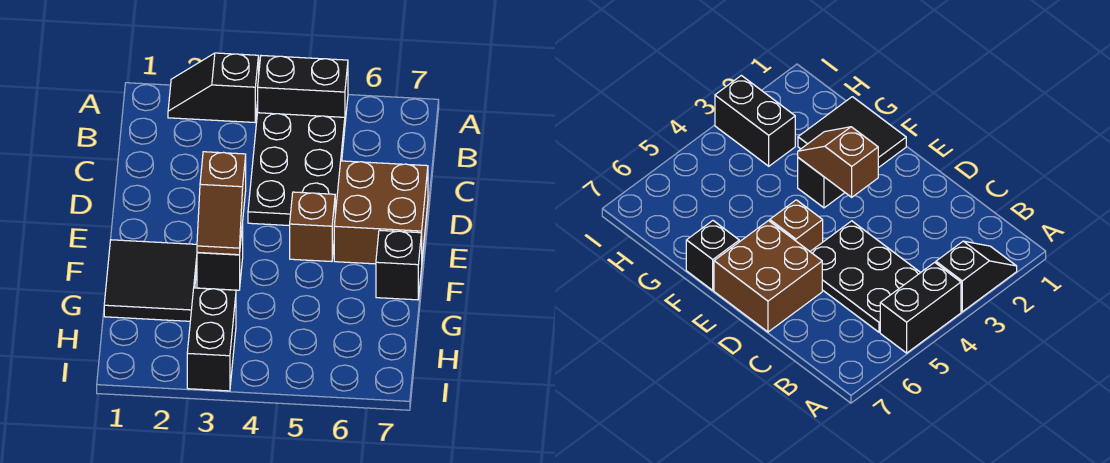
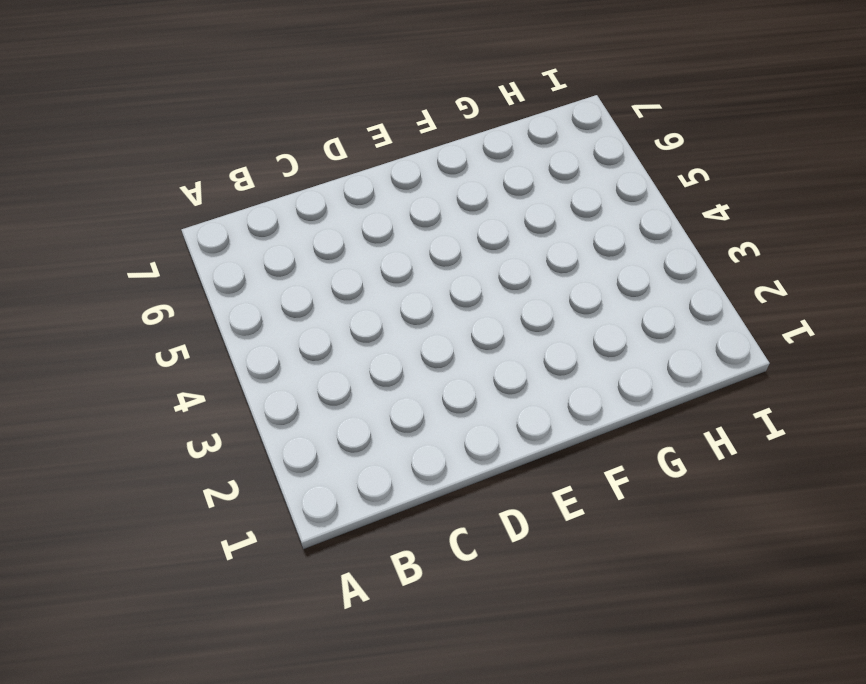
none -> black slope A2:A3 level 1 top 3
none -> black brick A4:A5 level 1

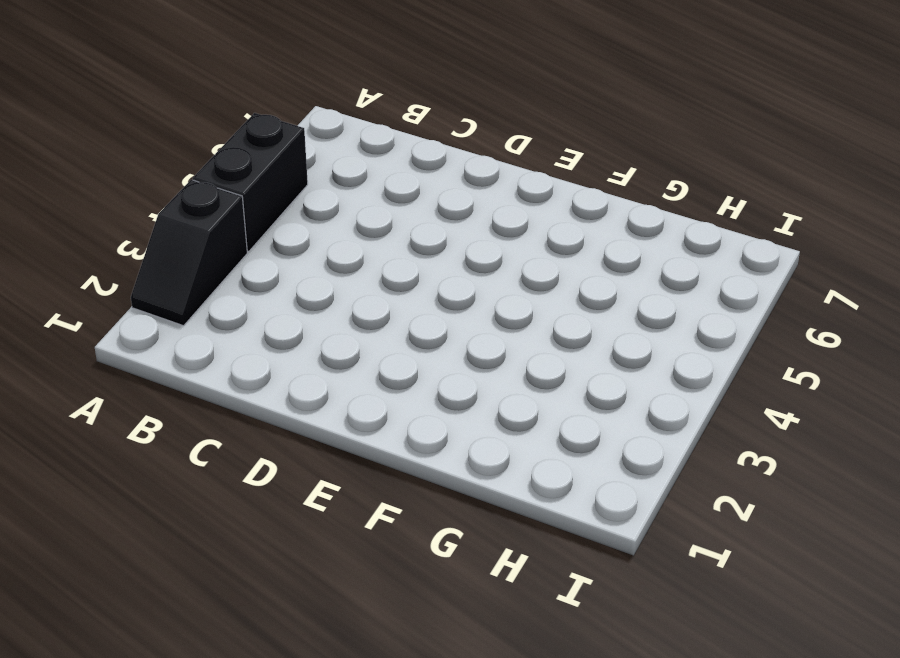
none -> black plate B4:D5 level 1
none -> brown brick D6:E7 level 1

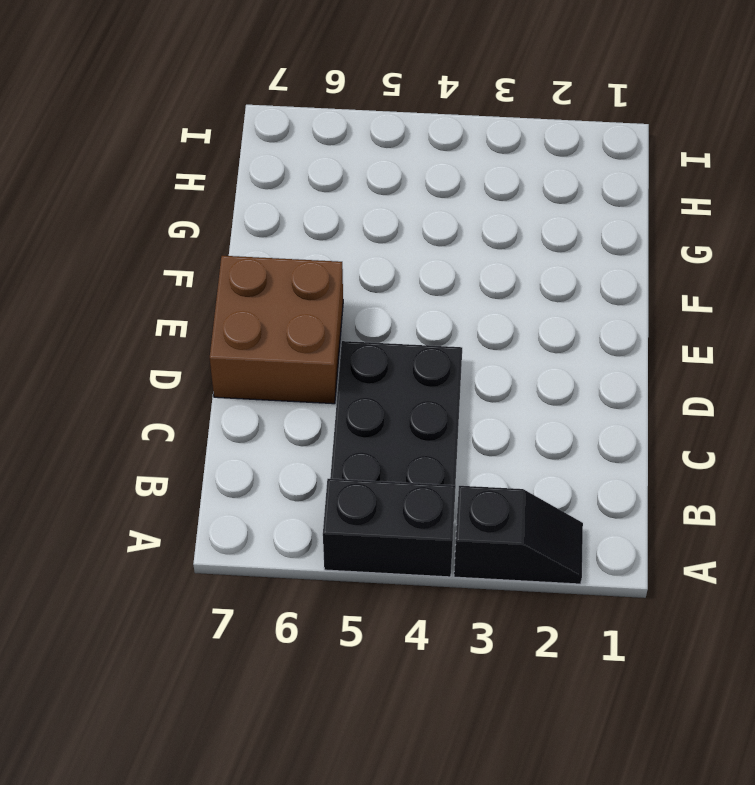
none -> brown brick E5 level 1
none -> black tile F1:G2 level 1

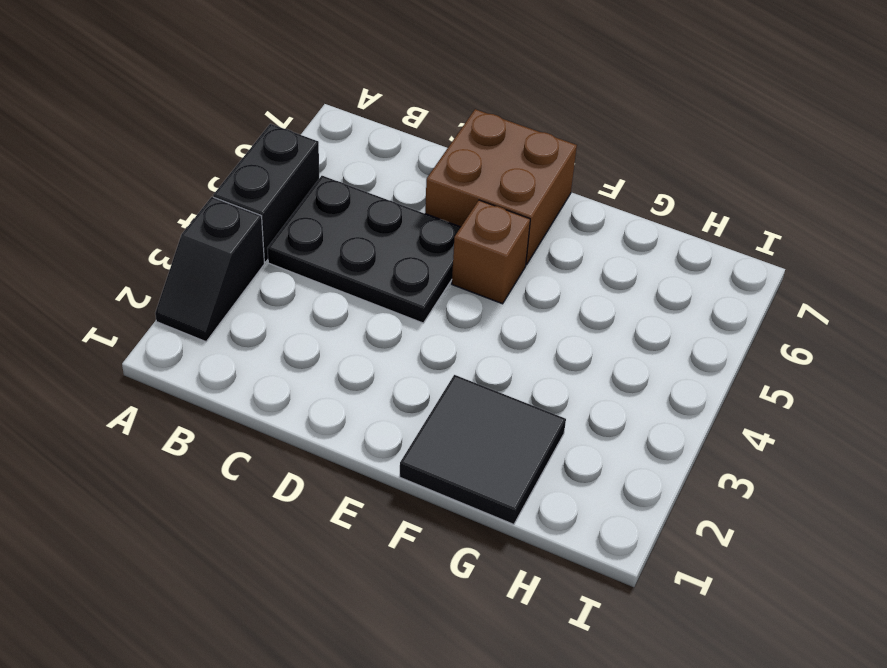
none -> black brick F3 level 1
none -> black brick F7 level 1

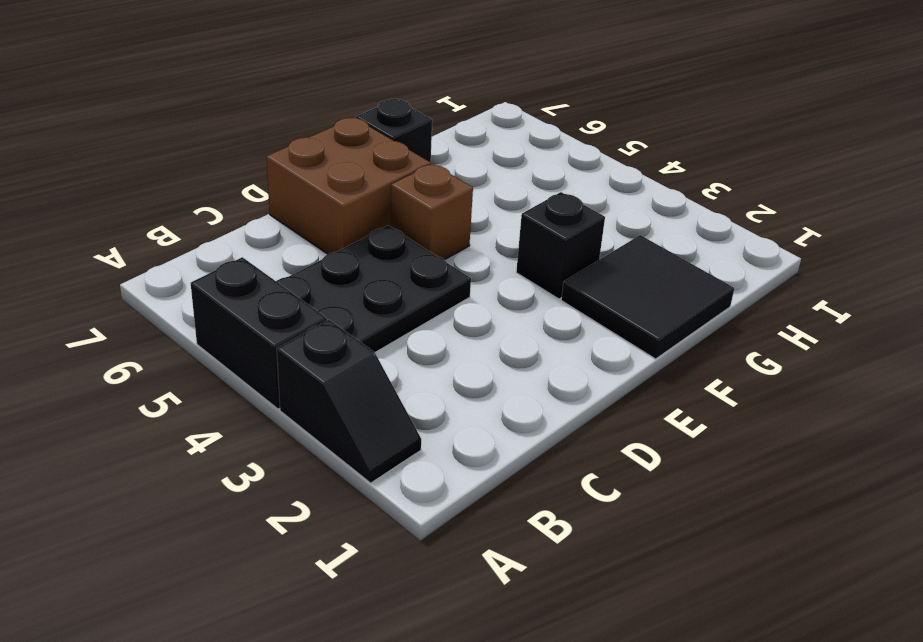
none -> black brick H3:I3 level 1
none -> brown slope E3:F3 level 2 top E

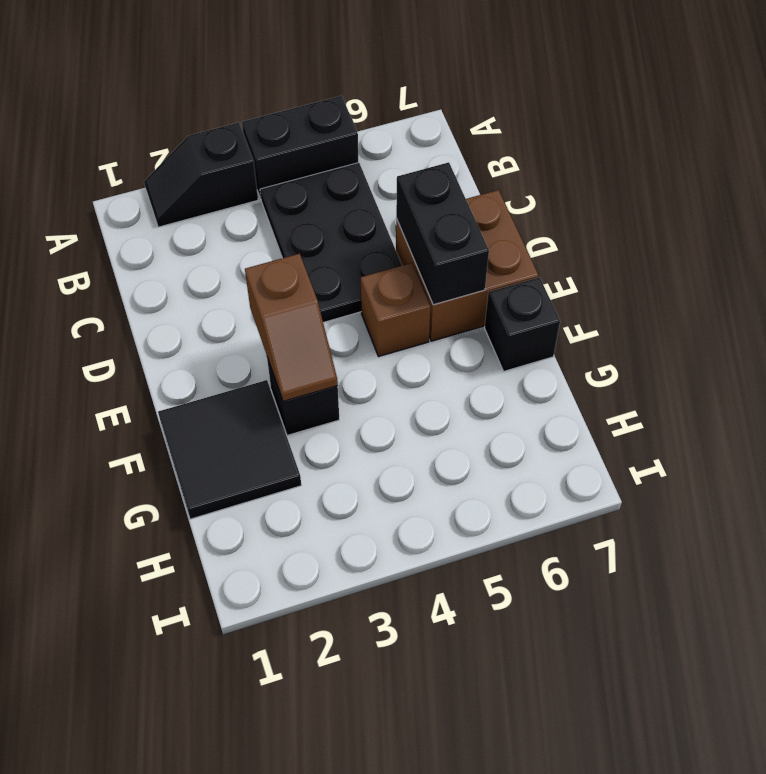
black brick D6:E6 level 2 -> black brick H3:I3 level 1

